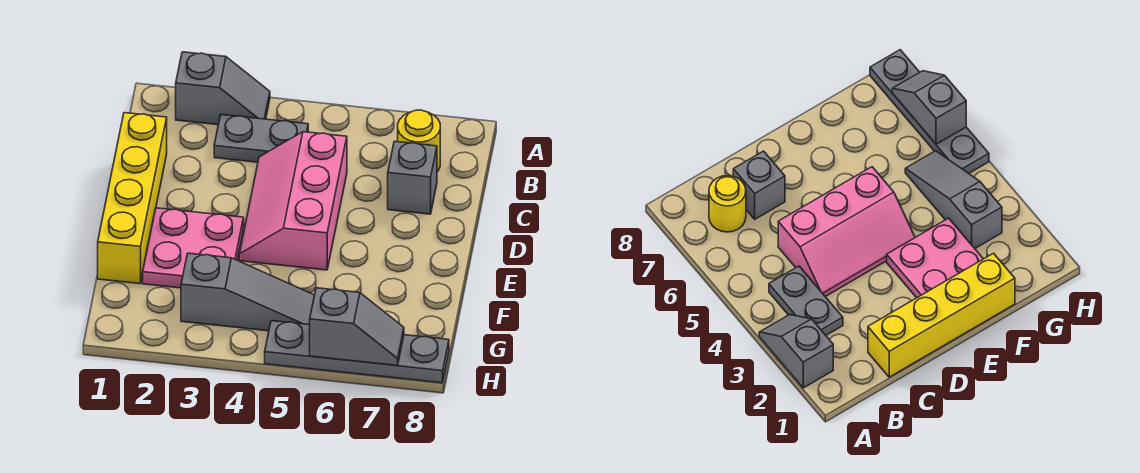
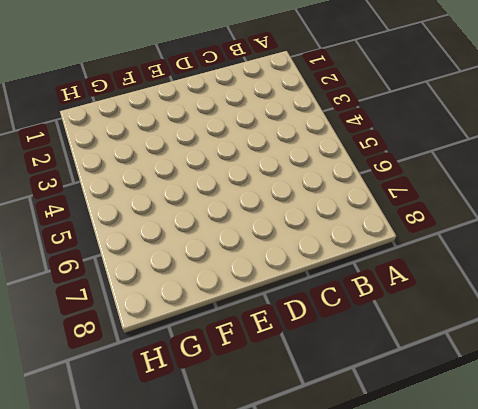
none -> grey slope A2:A3 level 1 top 2
none -> grey plate B3:B4 level 1

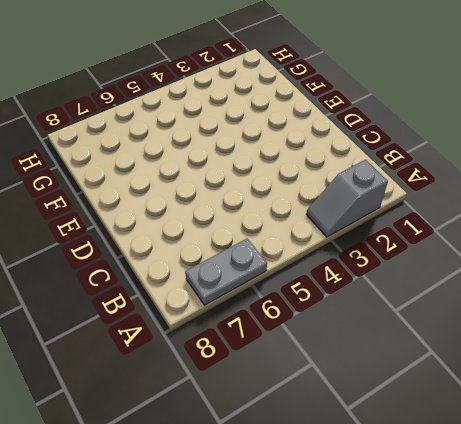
grey plate A6:A7 level 1 -> grey plate B3:B4 level 1
none -> yellow round brick B7 level 1
none -> yellow brick C1:F1 level 1

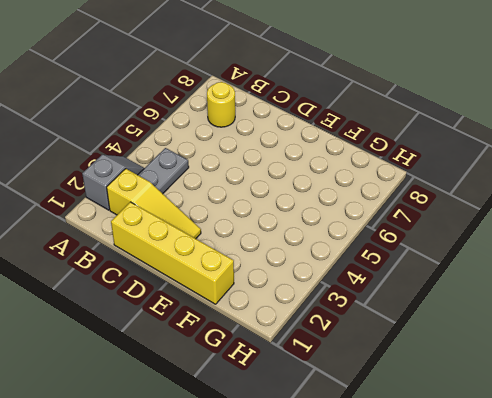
yellow slope B2:D2 level 1 top B -> none
none -> pink slope C4:E5 level 1 top 5
none -> grey brick C7 level 1

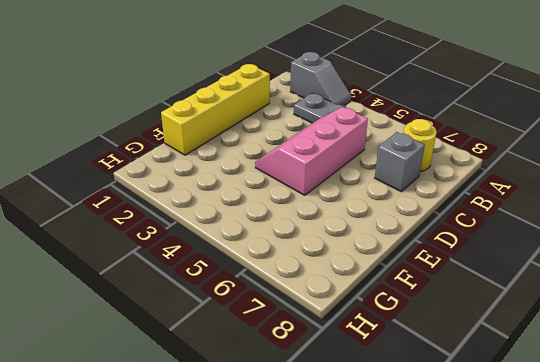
none -> pink plate E2:F3 level 1
none -> grey slope G3:G5 level 1 top 3

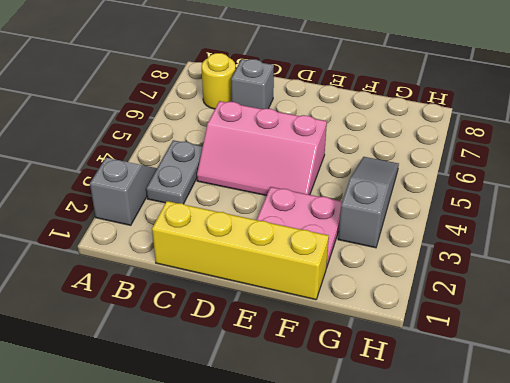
none -> grey plate H5:H8 level 1
none -> grey slope H6:H7 level 2 top 6

